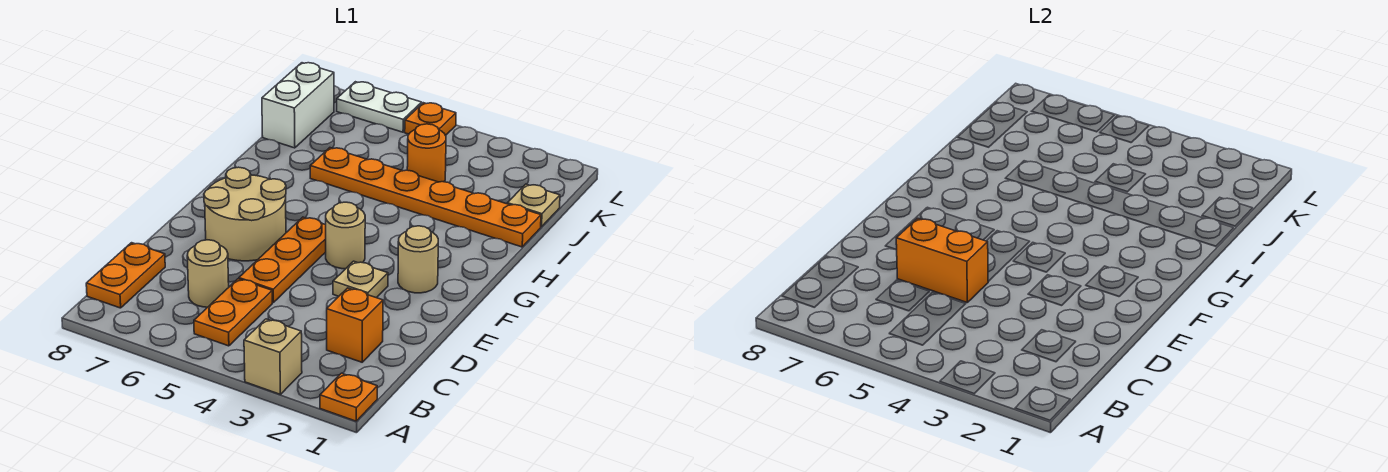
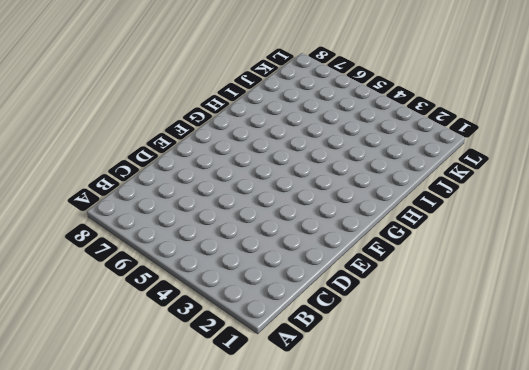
none -> orange plate A1 level 1
none -> tan brick A3 level 1
none -> orange plate B5:C5 level 1

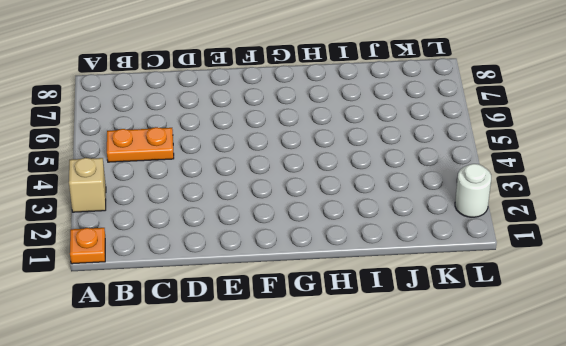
white round brick L2 level 1 -> none
none -> orange plate B8:C8 level 1
none -> orange brick C2 level 1
none -> tan round brick C6 level 1

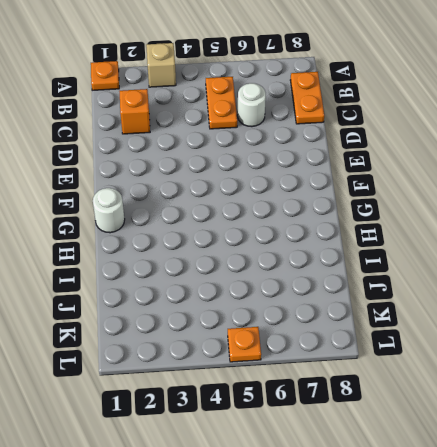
white round brick C6 level 1 -> tan round brick C6 level 1
white round brick G1 level 1 -> none
none -> orange plate D5:F5 level 1
none -> tan plate E3 level 1
none -> tan round brick E6:F7 level 1

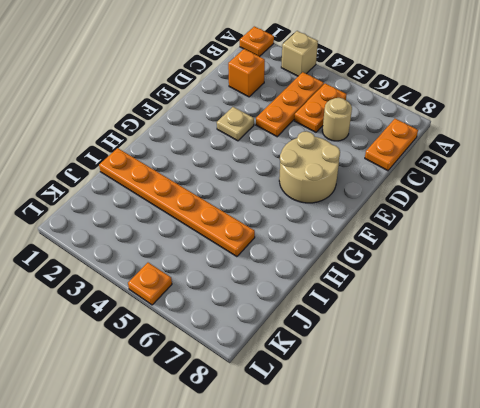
orange plate B4:D4 level 1 -> orange plate D5:F5 level 1
none -> tan round brick F2 level 1
none -> tan round brick F4 level 1
none -> tan plate J1 level 1

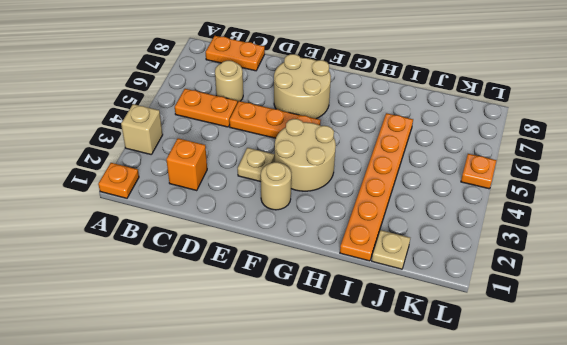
tan round brick F3:G4 level 1 -> tan round brick F4 level 1
none -> orange round brick J4 level 1
none -> white brick J8:K8 level 1
none -> white plate L6:L7 level 1

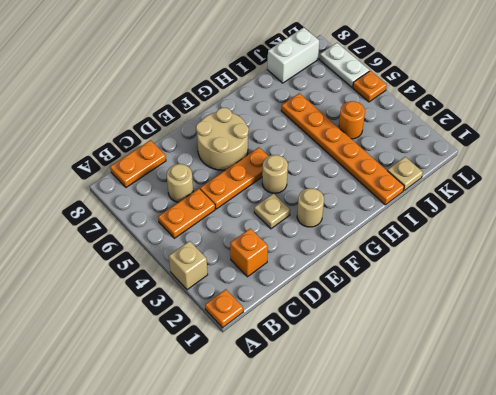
none -> orange brick D5:D6 level 2

